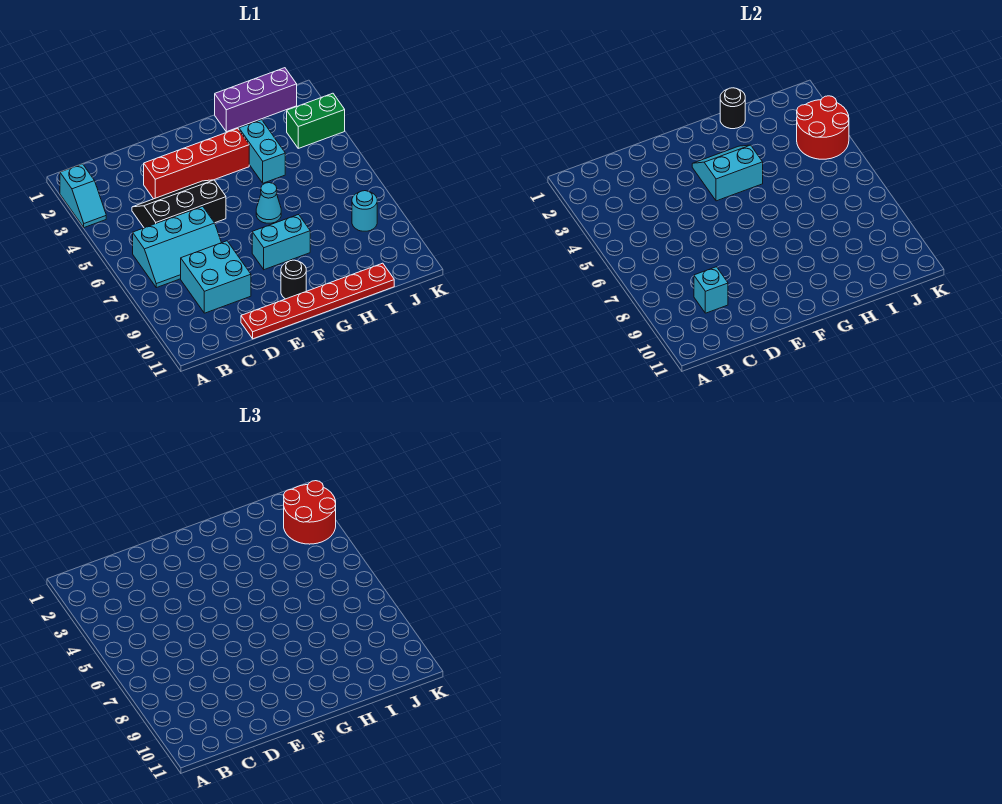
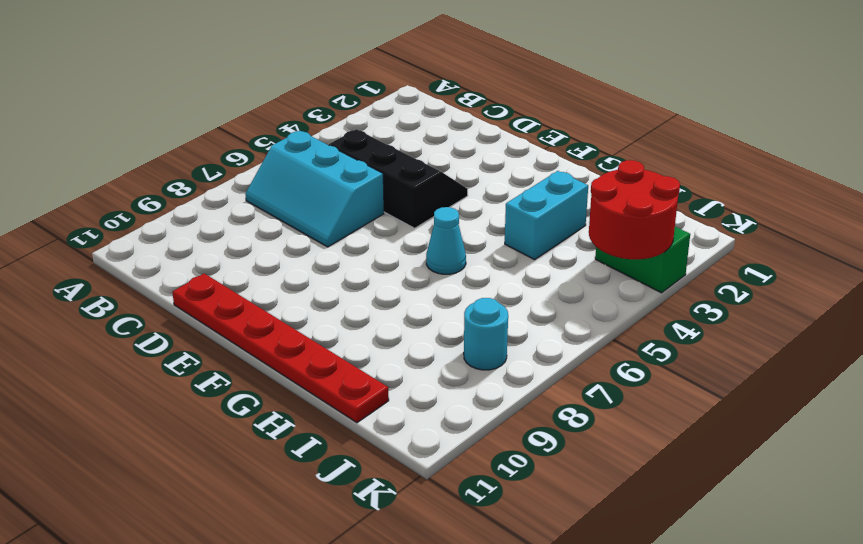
none -> cyan slope A2:A3 level 1 top 2
none -> cyan brick C8:D9 level 1
none -> red brick D3:G3 level 1

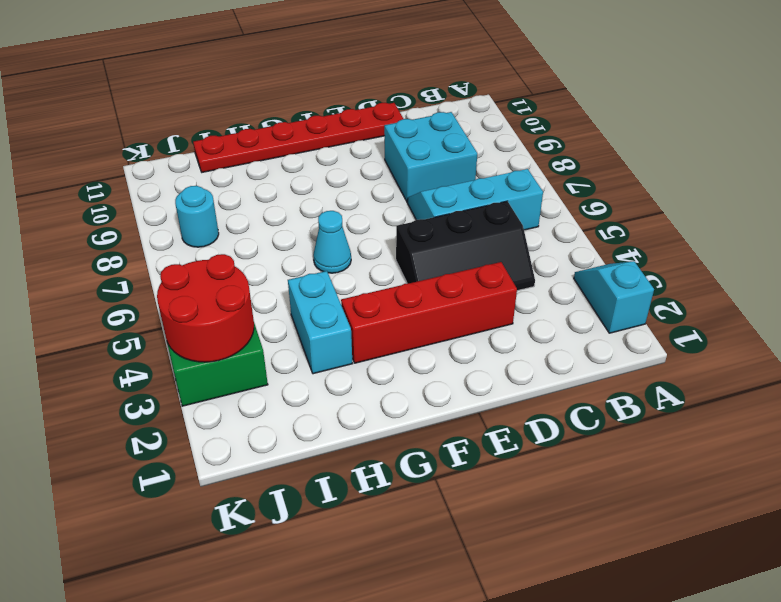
none -> cyan brick F8:G8 level 1
none -> black round brick F10 level 1
none -> purple brick H1:J1 level 1

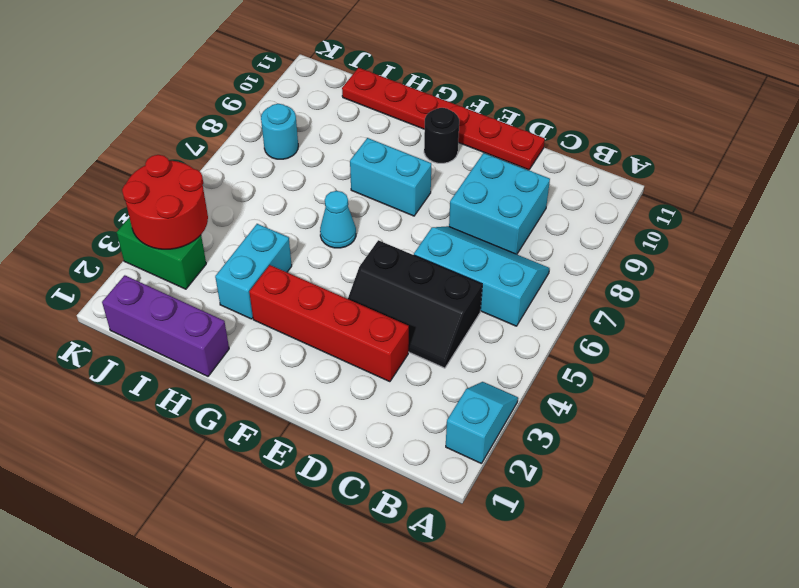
none -> cyan brick C9 level 2
none -> cyan slope F3:G4 level 2 top 4
none -> black round brick H1 level 2

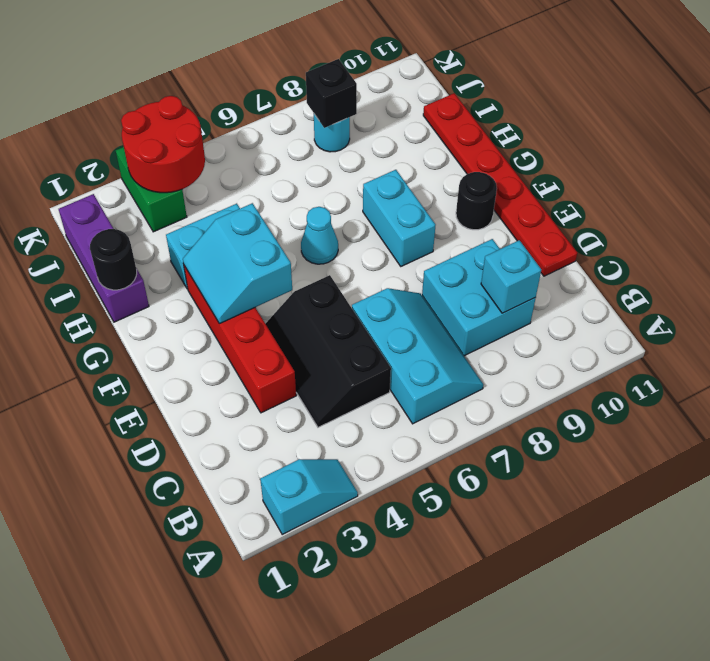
black brick J8 level 2 -> none
none -> red round brick J2:K3 level 3

